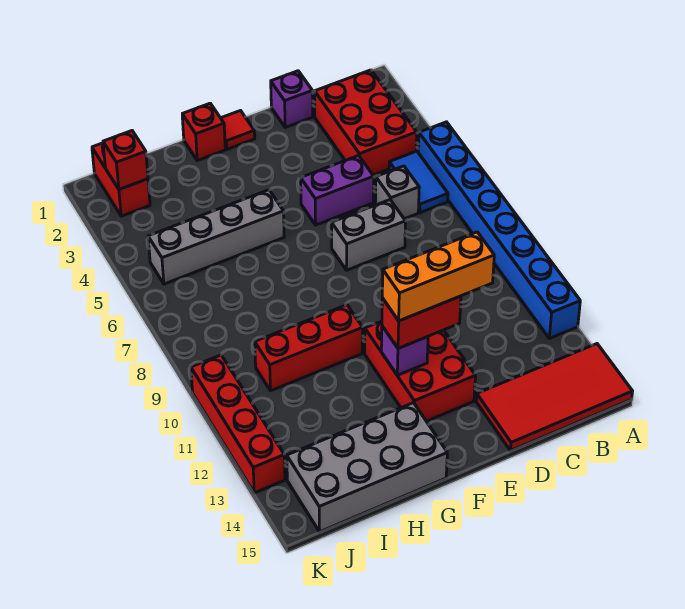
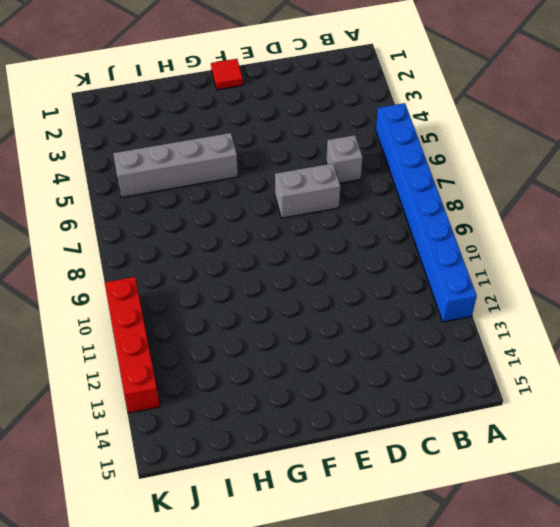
none -> red tile A14:D15 level 1
none -> red brick B2:C4 level 1
none -> blue tile B5:B6 level 1

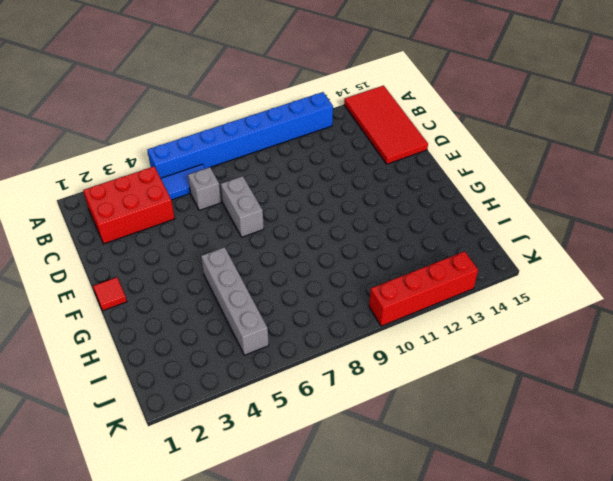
none -> purple brick D1 level 1
none -> purple brick D5:E5 level 1
none -> red brick E11:F13 level 1

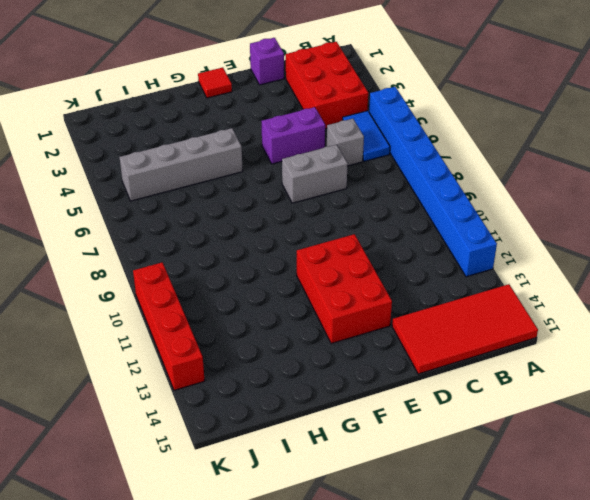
none -> red brick G1 level 1
none -> red brick G10:I10 level 1
none -> grey brick G14:J15 level 1

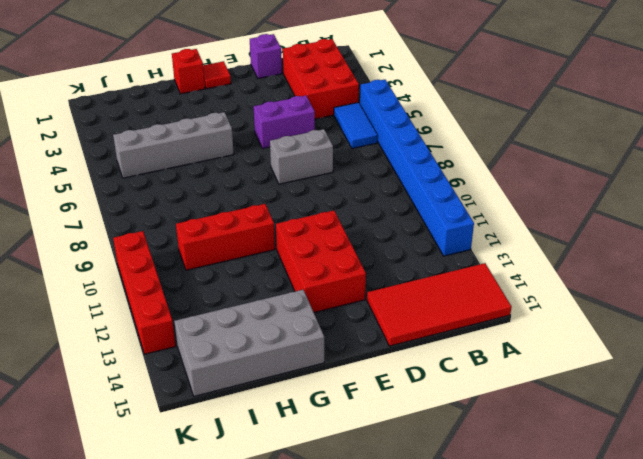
none -> grey brick C6 level 1
none -> red brick J1:J2 level 1
none -> purple brick F12 level 2

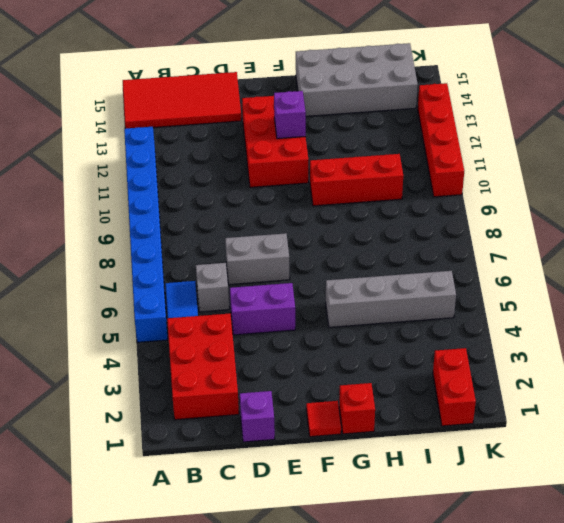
none -> red brick J2 level 2
none -> red brick E12:F12 level 3
none -> orange brick D12:F12 level 4

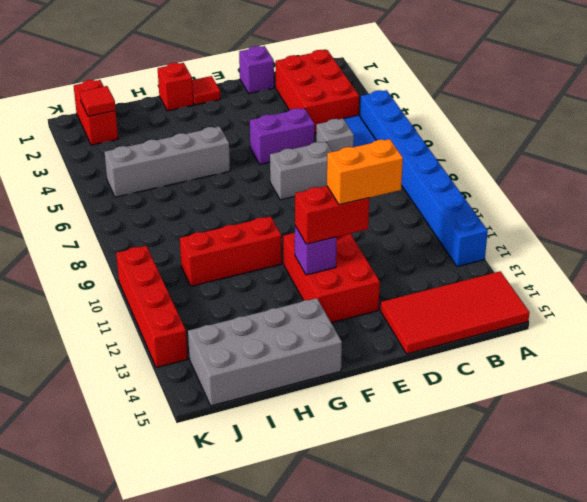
orange brick D12:E12 level 4 -> orange brick D12:F12 level 4
red tile J2 level 2 -> red brick J2 level 2

